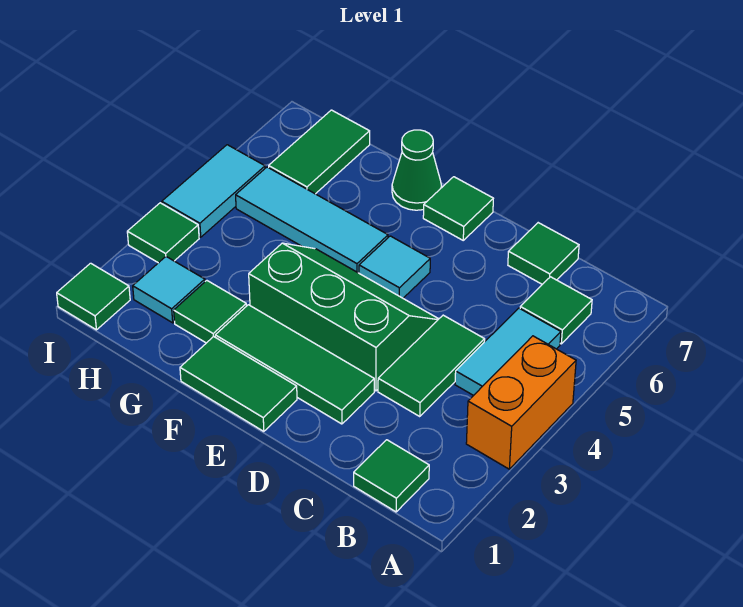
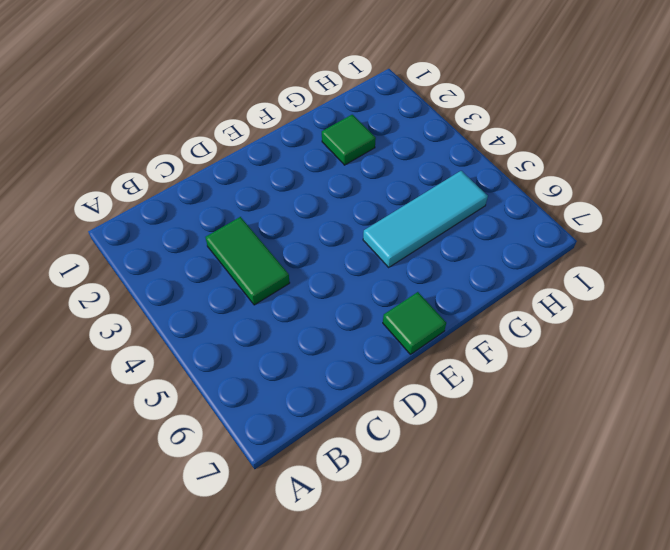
none -> orange brick A3:A4 level 1
none -> green tile B1 level 1
none -> cyan tile B4:B5 level 1

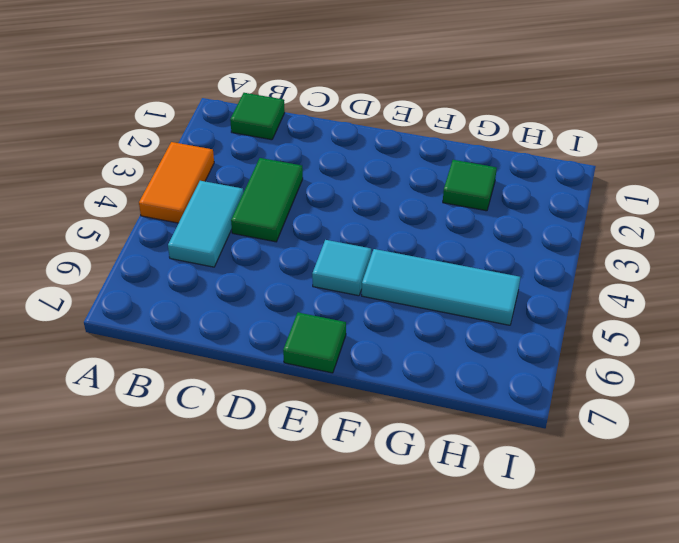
orange tile A3:A4 level 1 -> orange brick A3:A4 level 1
none -> green tile B6 level 1
none -> green tile C7 level 1
none -> green tile D2:F2 level 1

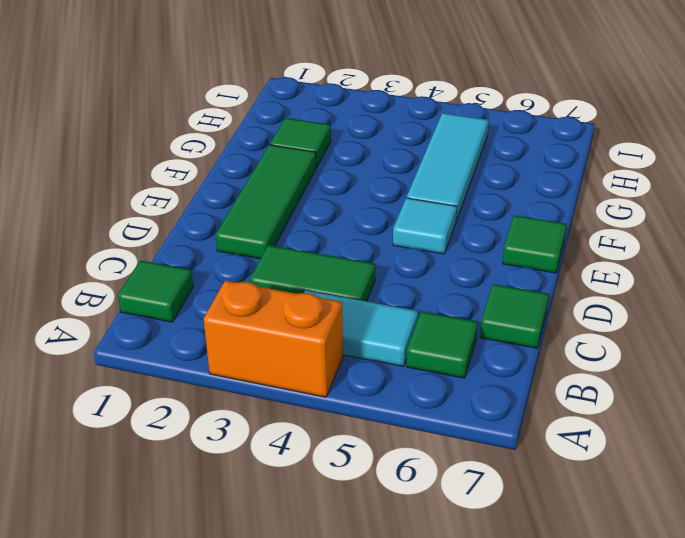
none -> green slope D3:F4 level 1 top 3
none -> green tile E1:F1 level 1
none -> green cone F7 level 1

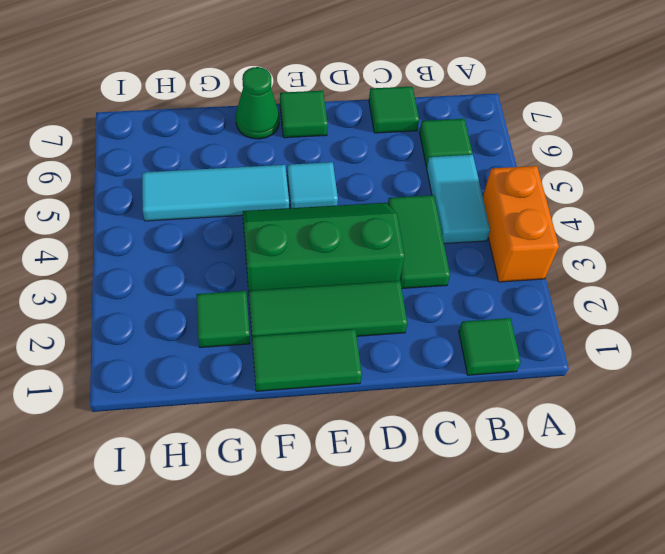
none -> cyan tile H2 level 1
none -> green tile H6:H7 level 1
none -> green tile I1 level 1

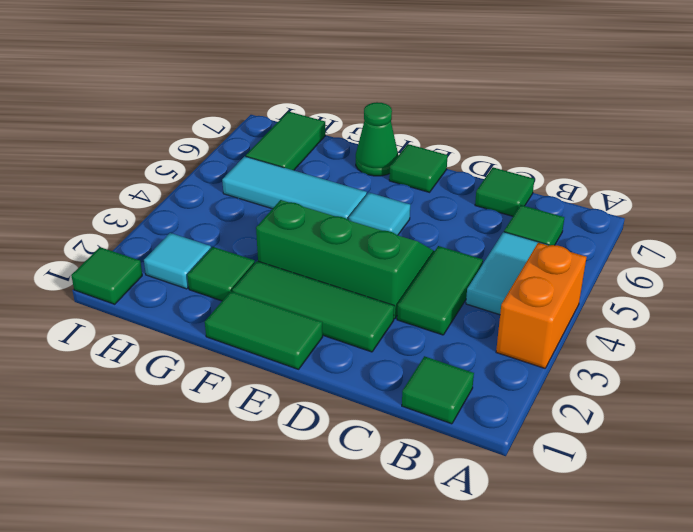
none -> green tile I3 level 1
none -> cyan tile I4:I5 level 1

